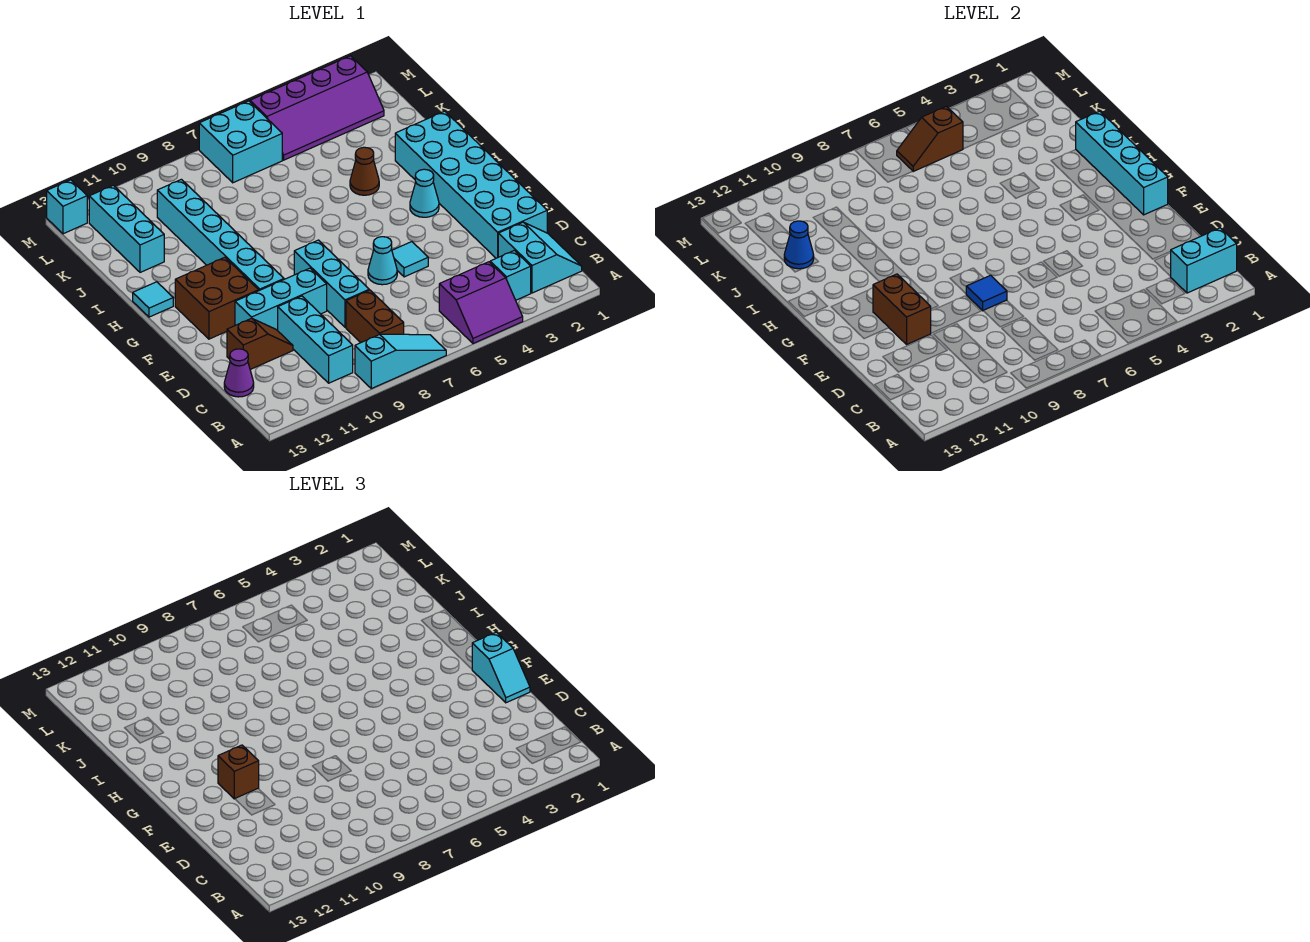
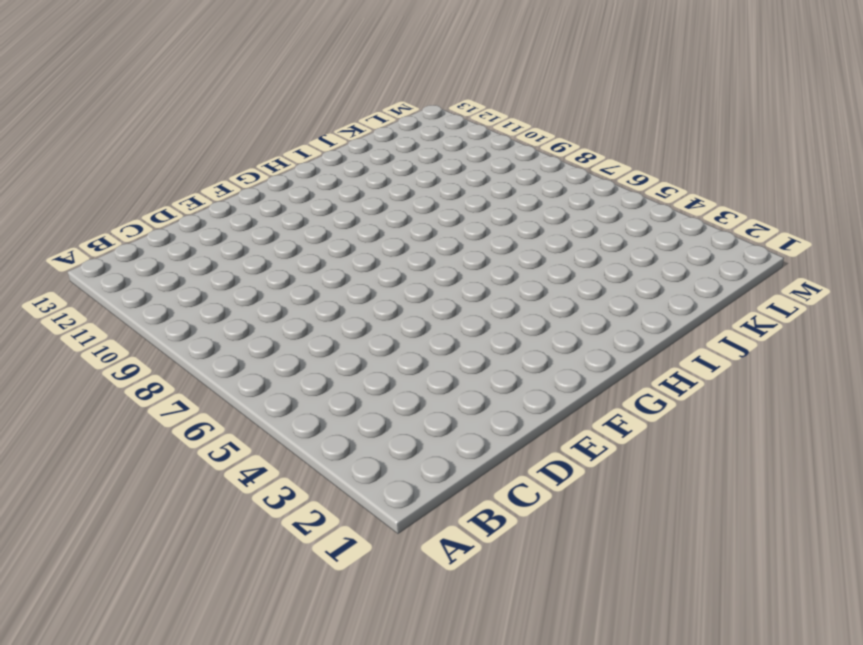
none -> purple slope A4:B5 level 1 top B
none -> cyan slope A7:A9 level 1 top 9
none -> cyan slope B1:C2 level 1 top 2
none -> cyan brick B3 level 1

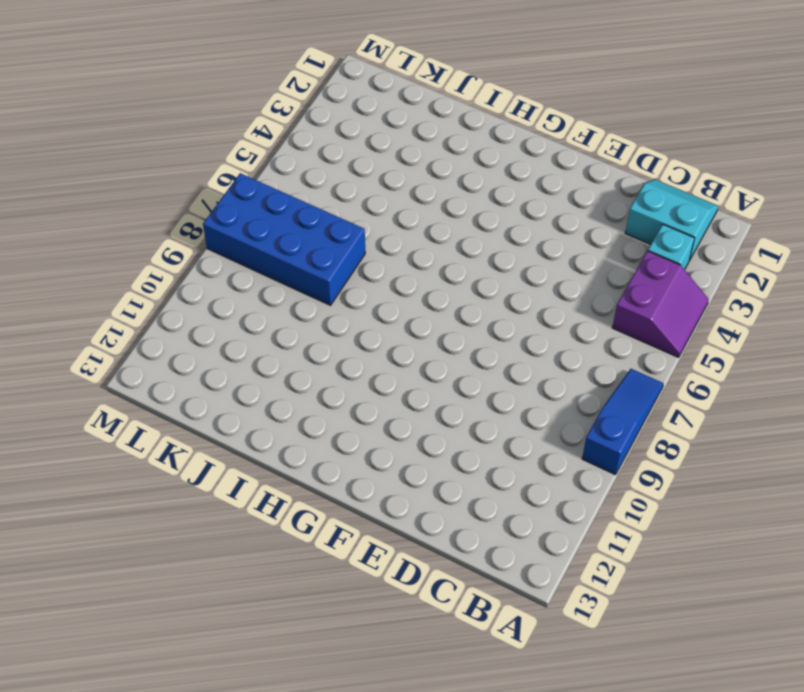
blue slope A7:A9 level 1 top 9 -> cyan slope A7:A9 level 1 top 9
blue brick J7:M8 level 1 -> cyan brick L6:M7 level 1
none -> brown brick B8:C8 level 1
none -> cyan brick B10:D10 level 1
none -> purple cone C13 level 1
none -> cyan brick D1:I2 level 1

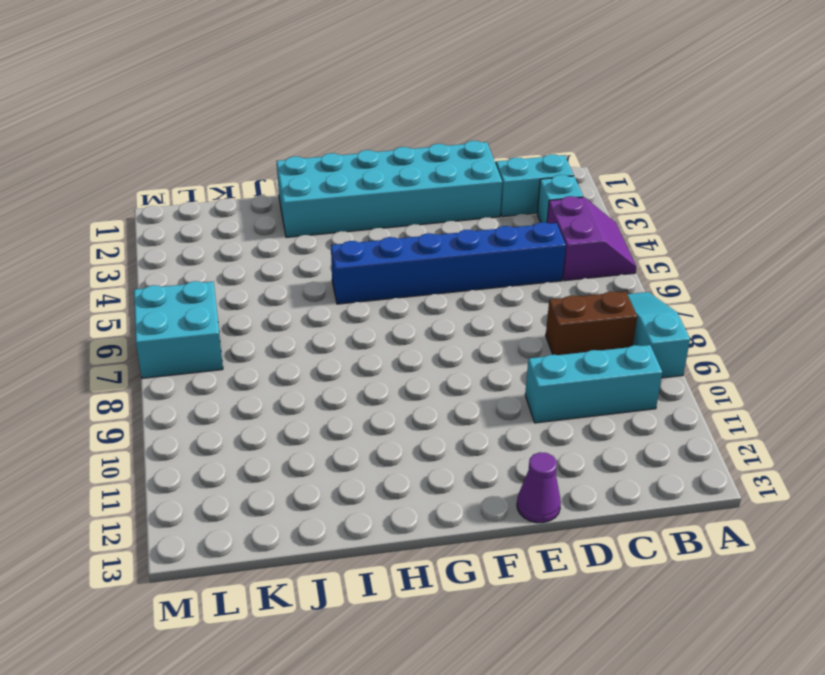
blue brick C5:H5 level 1 -> cyan tile E5 level 1
purple cone E13 level 1 -> purple cone C13 level 1
none -> cyan brick D8:F8 level 1
none -> brown slope D11:D12 level 1 top 12
none -> cyan cone E6 level 1
none -> cyan brick E9:E11 level 1

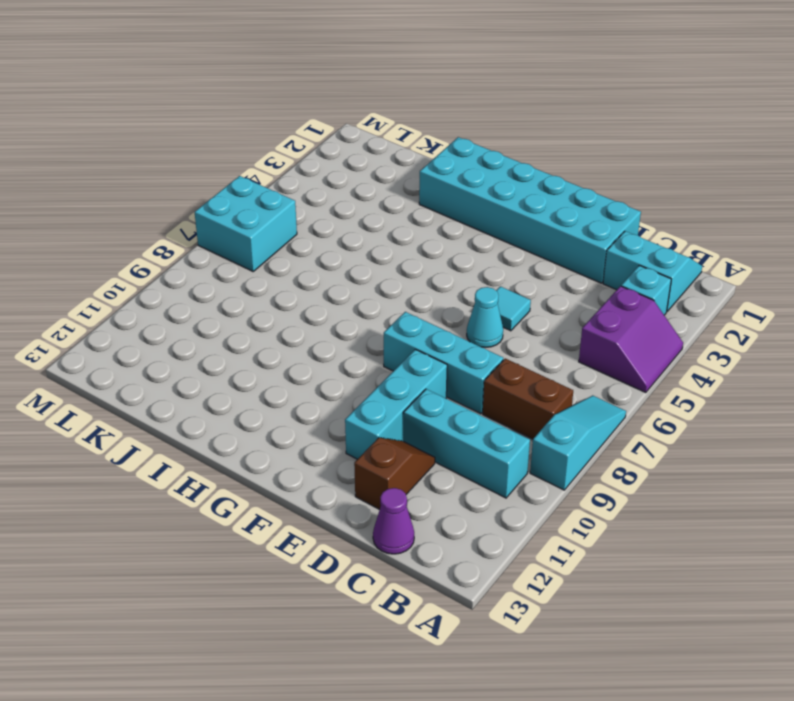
none -> cyan brick F10:K10 level 1
none -> brown brick F11:G12 level 1
none -> cyan cone G3 level 1
none -> cyan tile H13 level 1

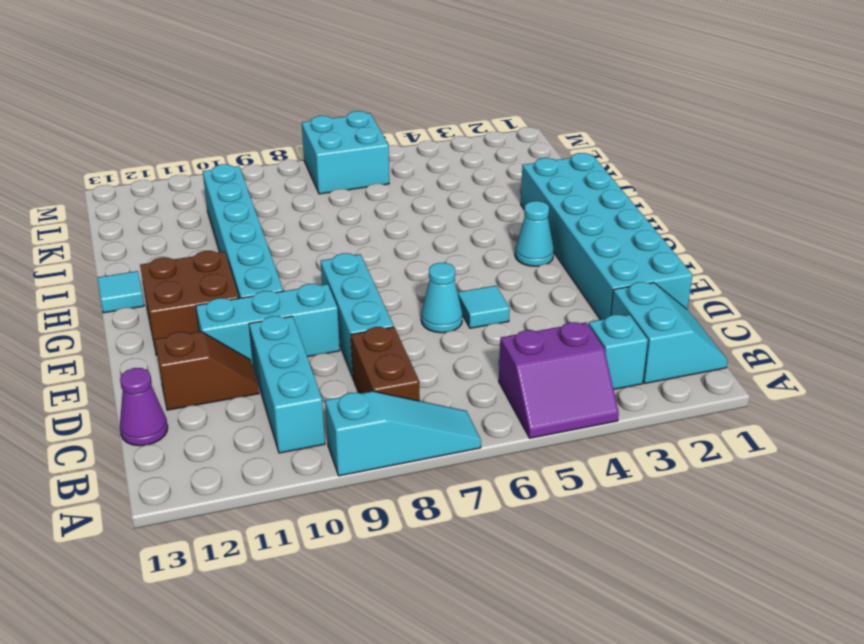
none -> brown cone I4 level 1
none -> cyan brick J12:L12 level 1
none -> purple slope L2:M5 level 1 top M
none -> cyan brick M13 level 1

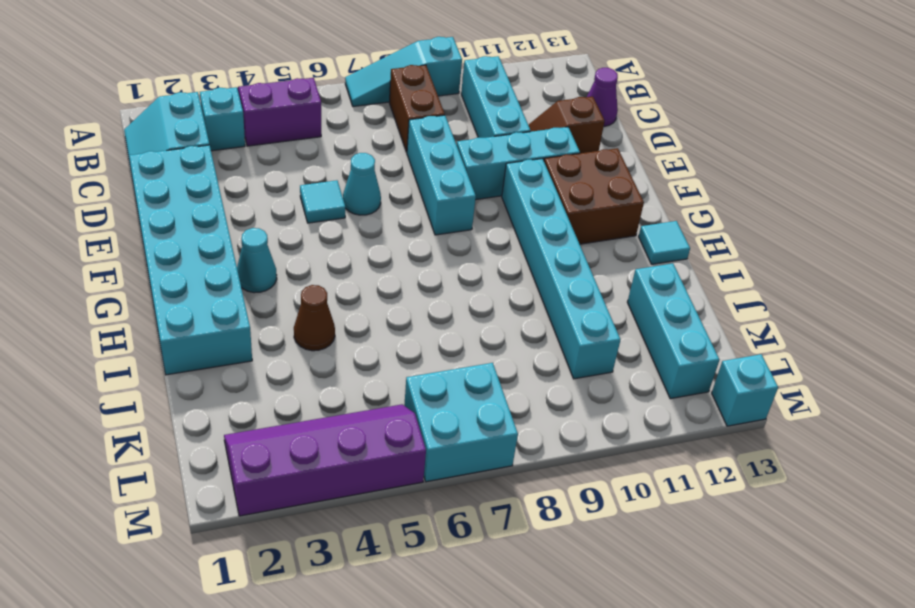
none -> cyan brick B1:B2 level 2
none -> blue tile E8 level 2
none -> brown brick E11:F11 level 2
none -> cyan brick F1:I1 level 2

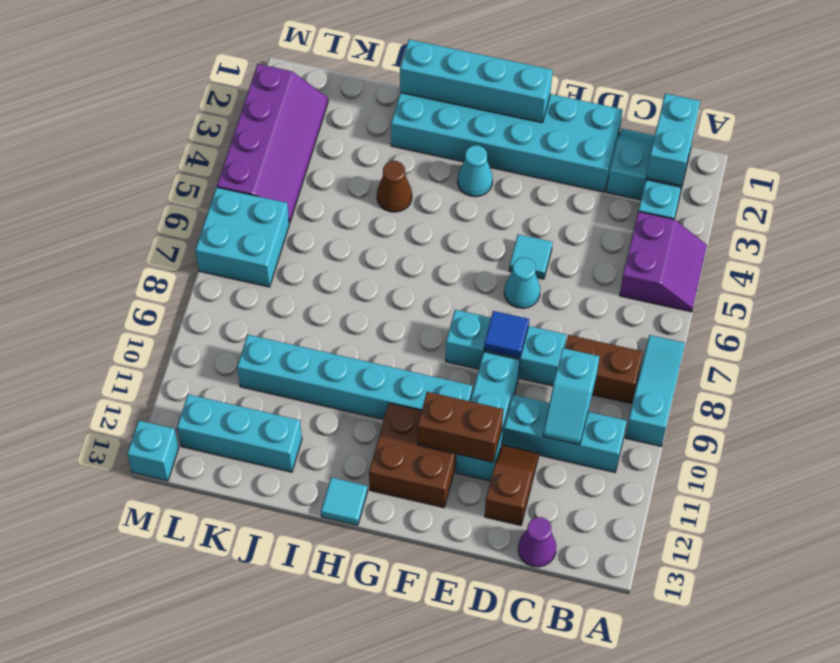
cyan slope C9:C10 level 2 top 9 -> cyan slope E1:F1 level 3 top F
none -> blue cone J12 level 2
none -> brown slope L5:L6 level 2 top 5
none -> brown brick F11 level 3

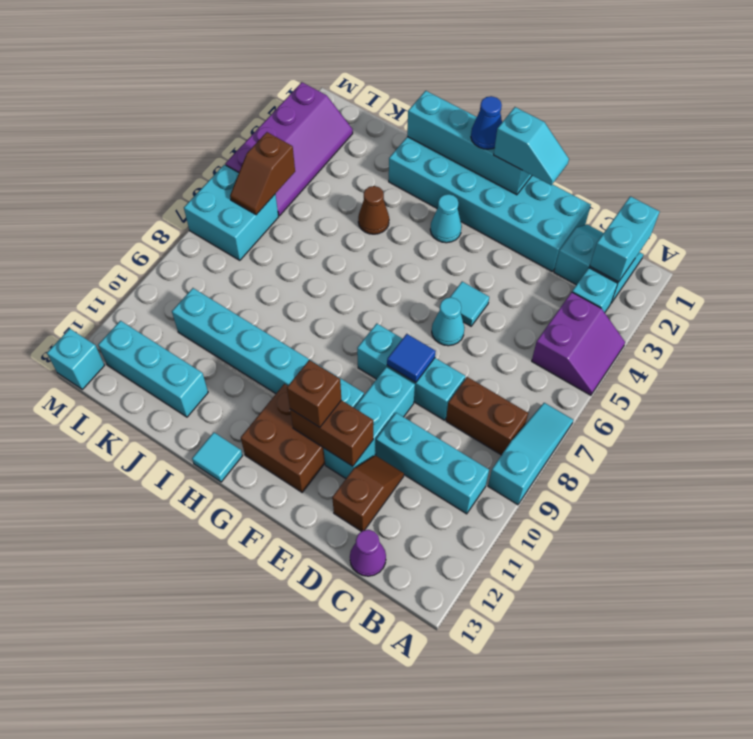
blue cone G1 level 3 -> blue cone J12 level 2

